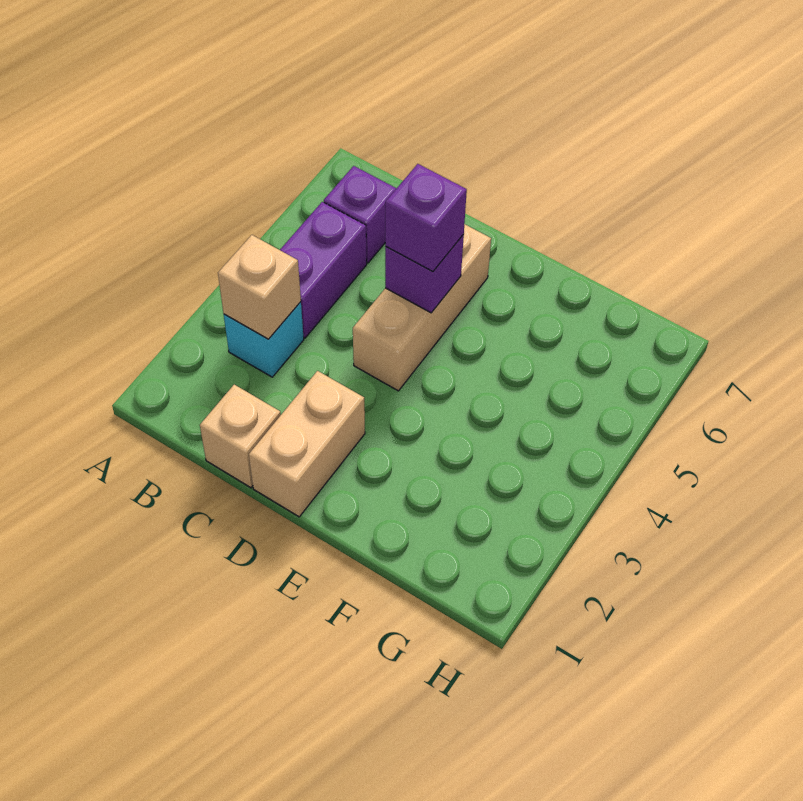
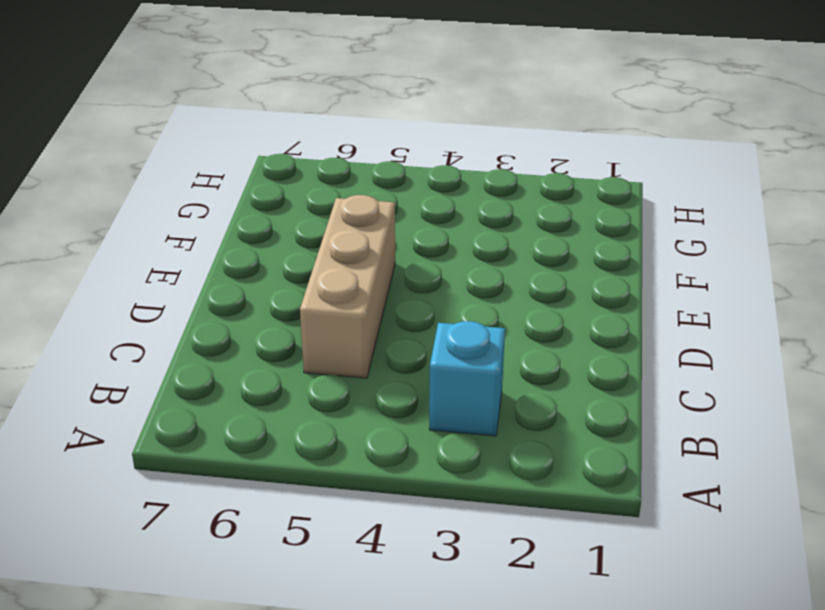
tan brick C5:E5 level 1 -> tan brick D4:D6 level 1
none -> purple brick B4:B5 level 1
none -> purple brick B6 level 1

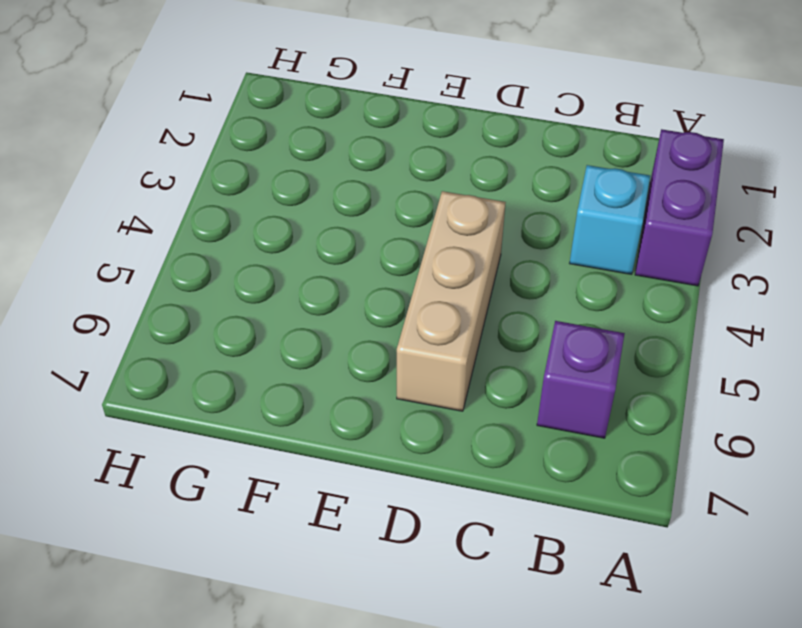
purple brick A2:A3 level 1 -> purple brick B4:B5 level 1
none -> tan brick C1 level 1
none -> tan brick D1:D2 level 1

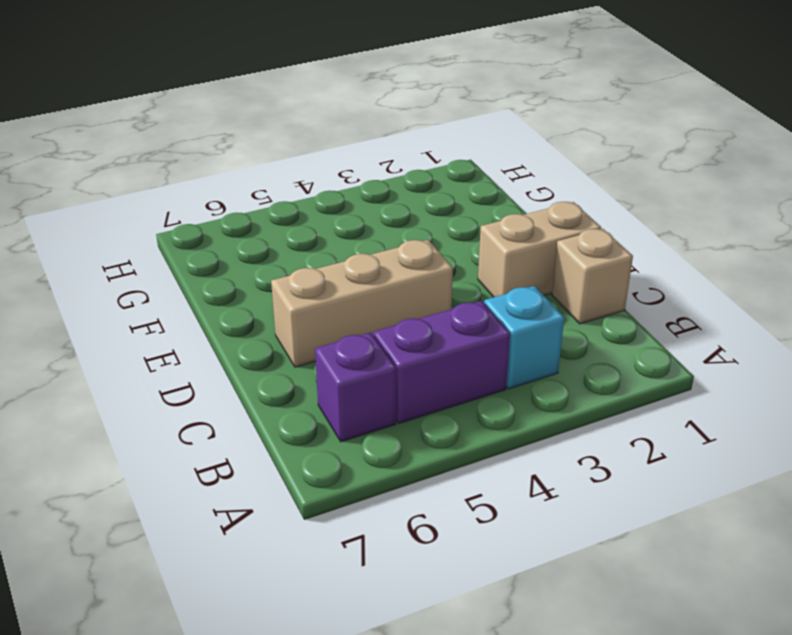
none -> tan brick B3 level 2
none -> purple brick D5 level 2

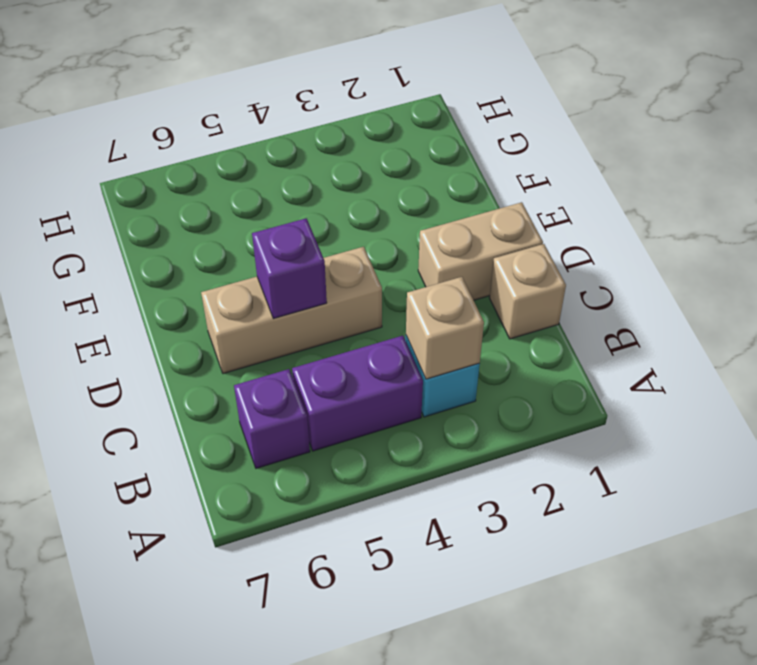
none -> purple brick D5 level 3

